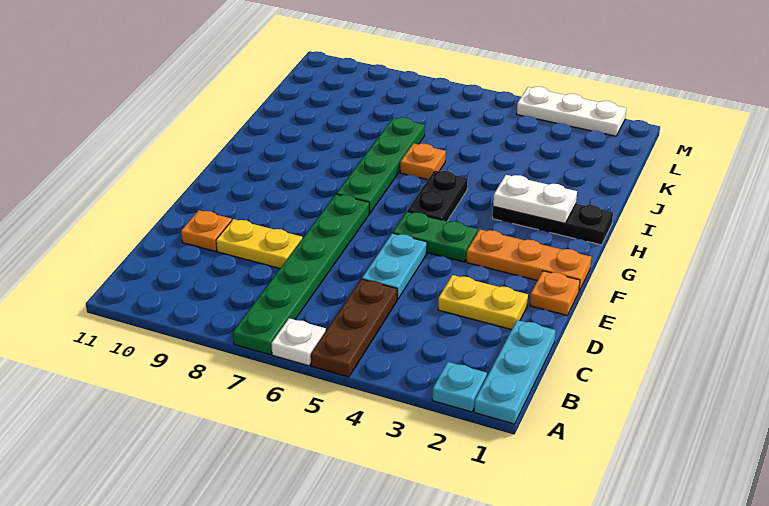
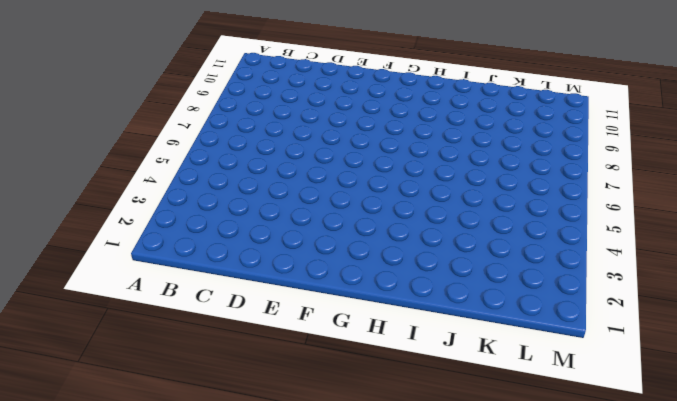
none -> cyan plate A1:C1 level 1
none -> cyan plate A2 level 1
none -> brown plate A5:C5 level 1

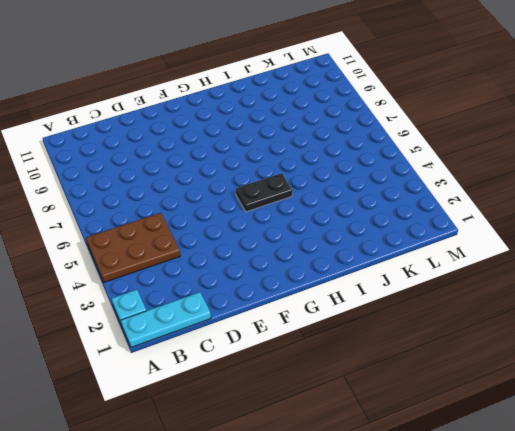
brown plate A4:C5 level 1 -> brown plate A5:C5 level 1
none -> white plate A6 level 1
none -> green plate A7:F7 level 1
none -> yellow plate D2:D3 level 1

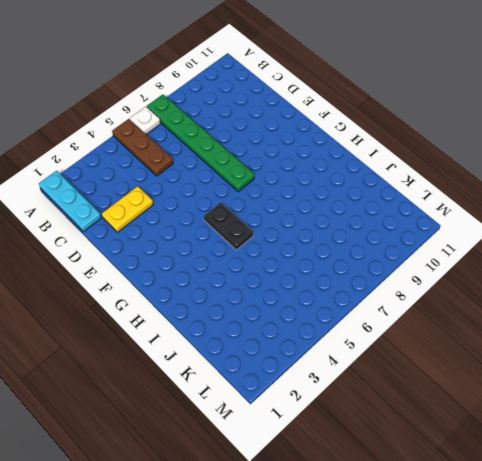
none -> cyan plate A2 level 1
none -> cyan plate D5:E5 level 1
none -> yellow plate D8:D9 level 1

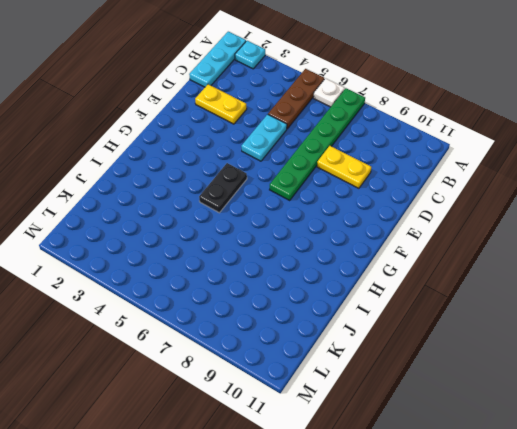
none -> orange plate D10 level 1
none -> orange plate E1 level 1
none -> orange plate F1:F3 level 1

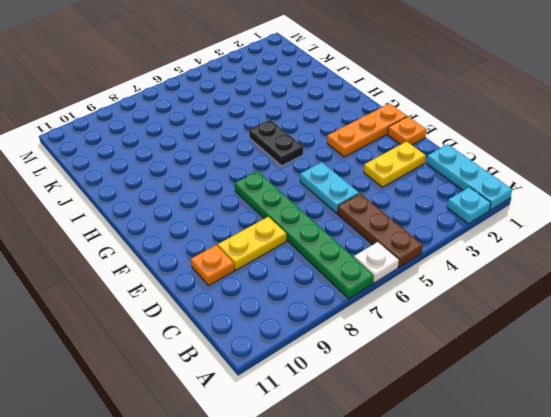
none -> green plate F4:F5 level 1
none -> green plate G7:J7 level 1
none -> black plate H1:H3 level 1

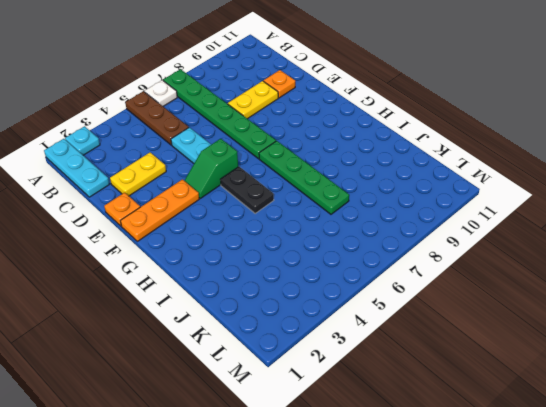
green slope F4:F5 level 1 top 5 -> green plate F4:F5 level 1
none -> black plate H1:H3 level 1
none -> orange plate I6 level 1
none -> white plate M2:M4 level 1

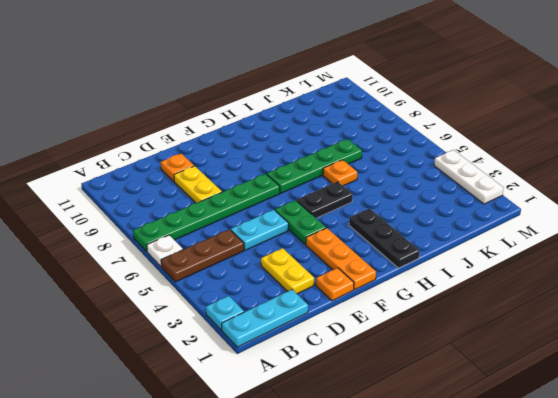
none -> white plate H2:H3 level 2

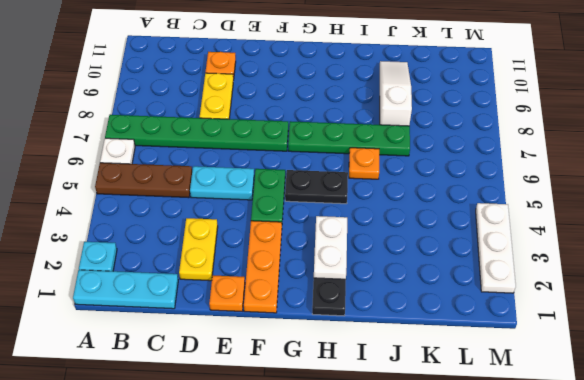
white slope J8:J10 level 1 top 8 -> none

